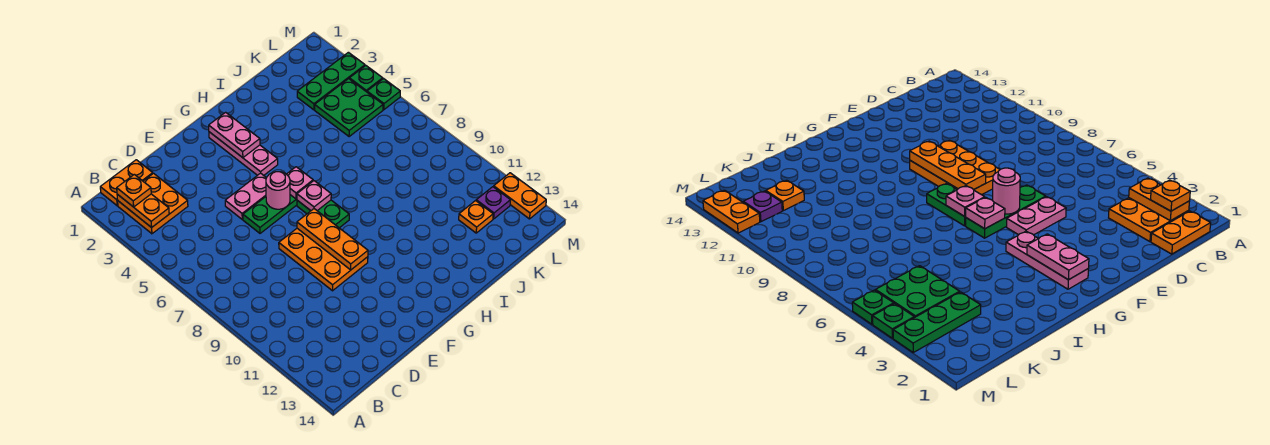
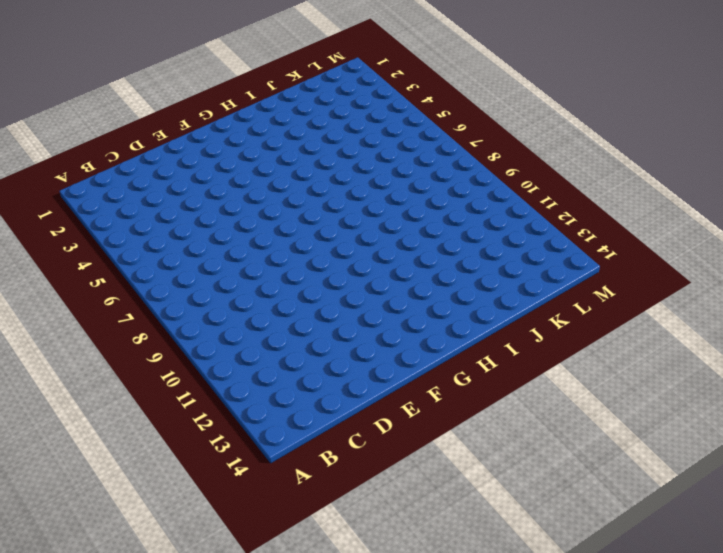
none -> orange plate B1:C1 level 1
none -> orange plate B2:C3 level 1
none -> pink plate E5:F5 level 1

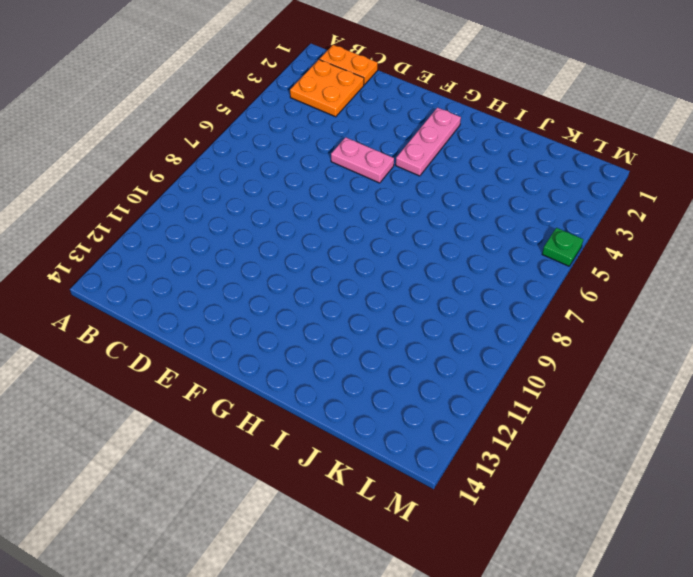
none -> green plate E6:G6 level 1
none -> orange plate E8:F10 level 1
none -> green plate G7:G8 level 1

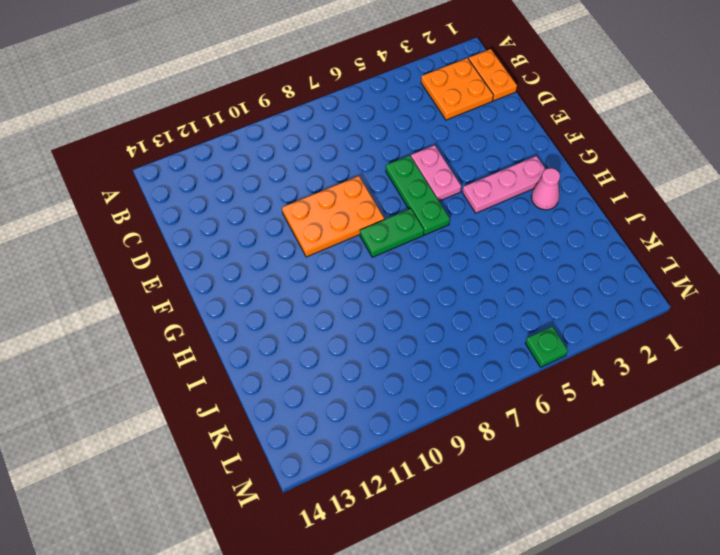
pink cone H2 level 1 -> none
none -> green plate K3:M3 level 1
none -> green plate K4:L5 level 1
none -> orange plate K12 level 1

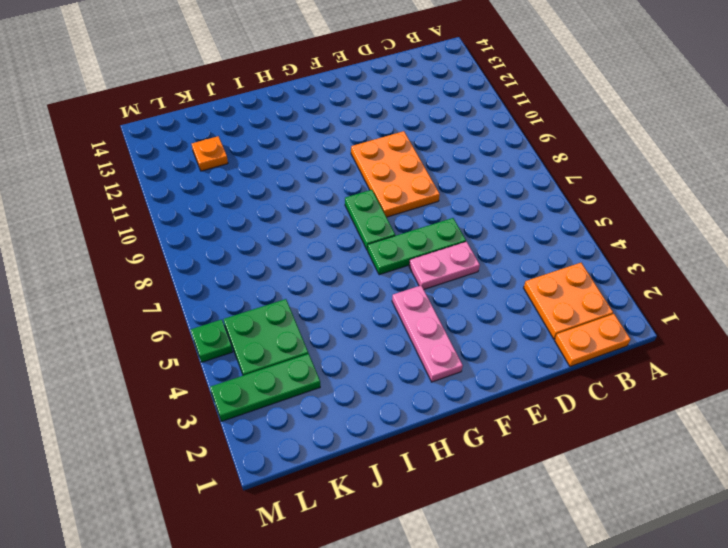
none -> purple plate L12 level 1
none -> green plate M4 level 1
none -> orange plate M12:M13 level 1

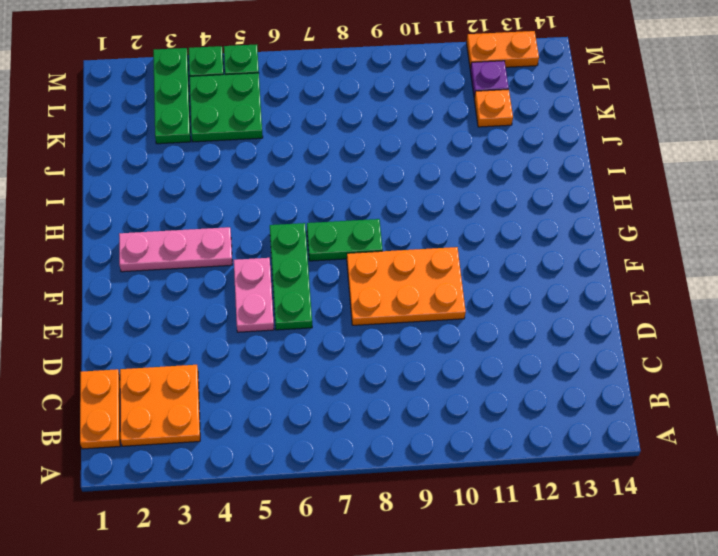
none -> orange plate B2:B3 level 2
none -> pink round brick F6 level 2
none -> orange plate F8:F10 level 2

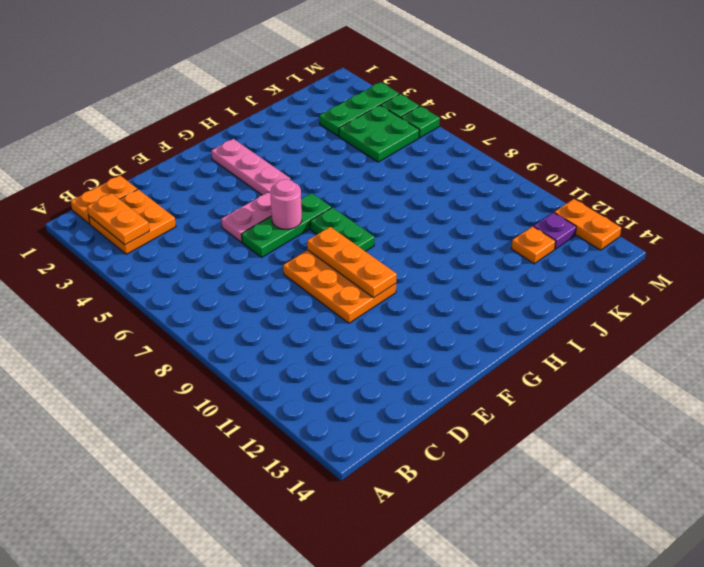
none -> pink plate G2:G3 level 2
none -> pink plate G6 level 2
none -> pink plate G7 level 2

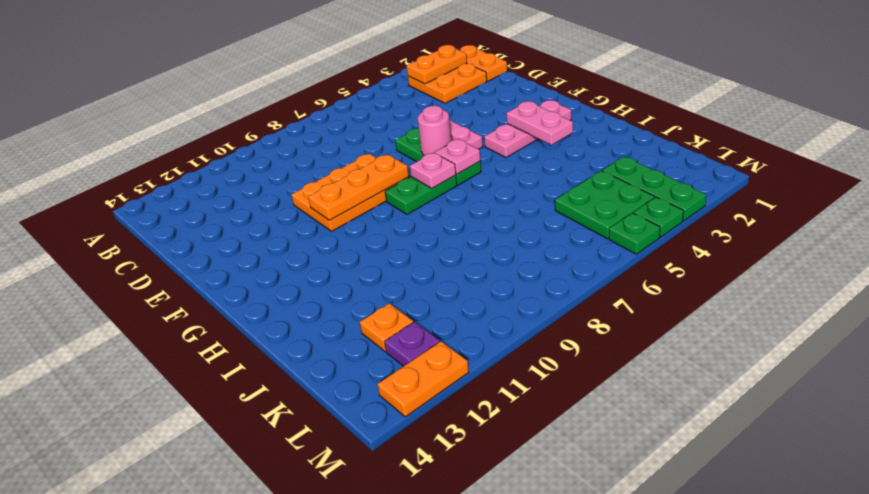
pink plate G3:H3 level 2 -> pink plate G2:G3 level 2
none -> orange plate B2 level 3

